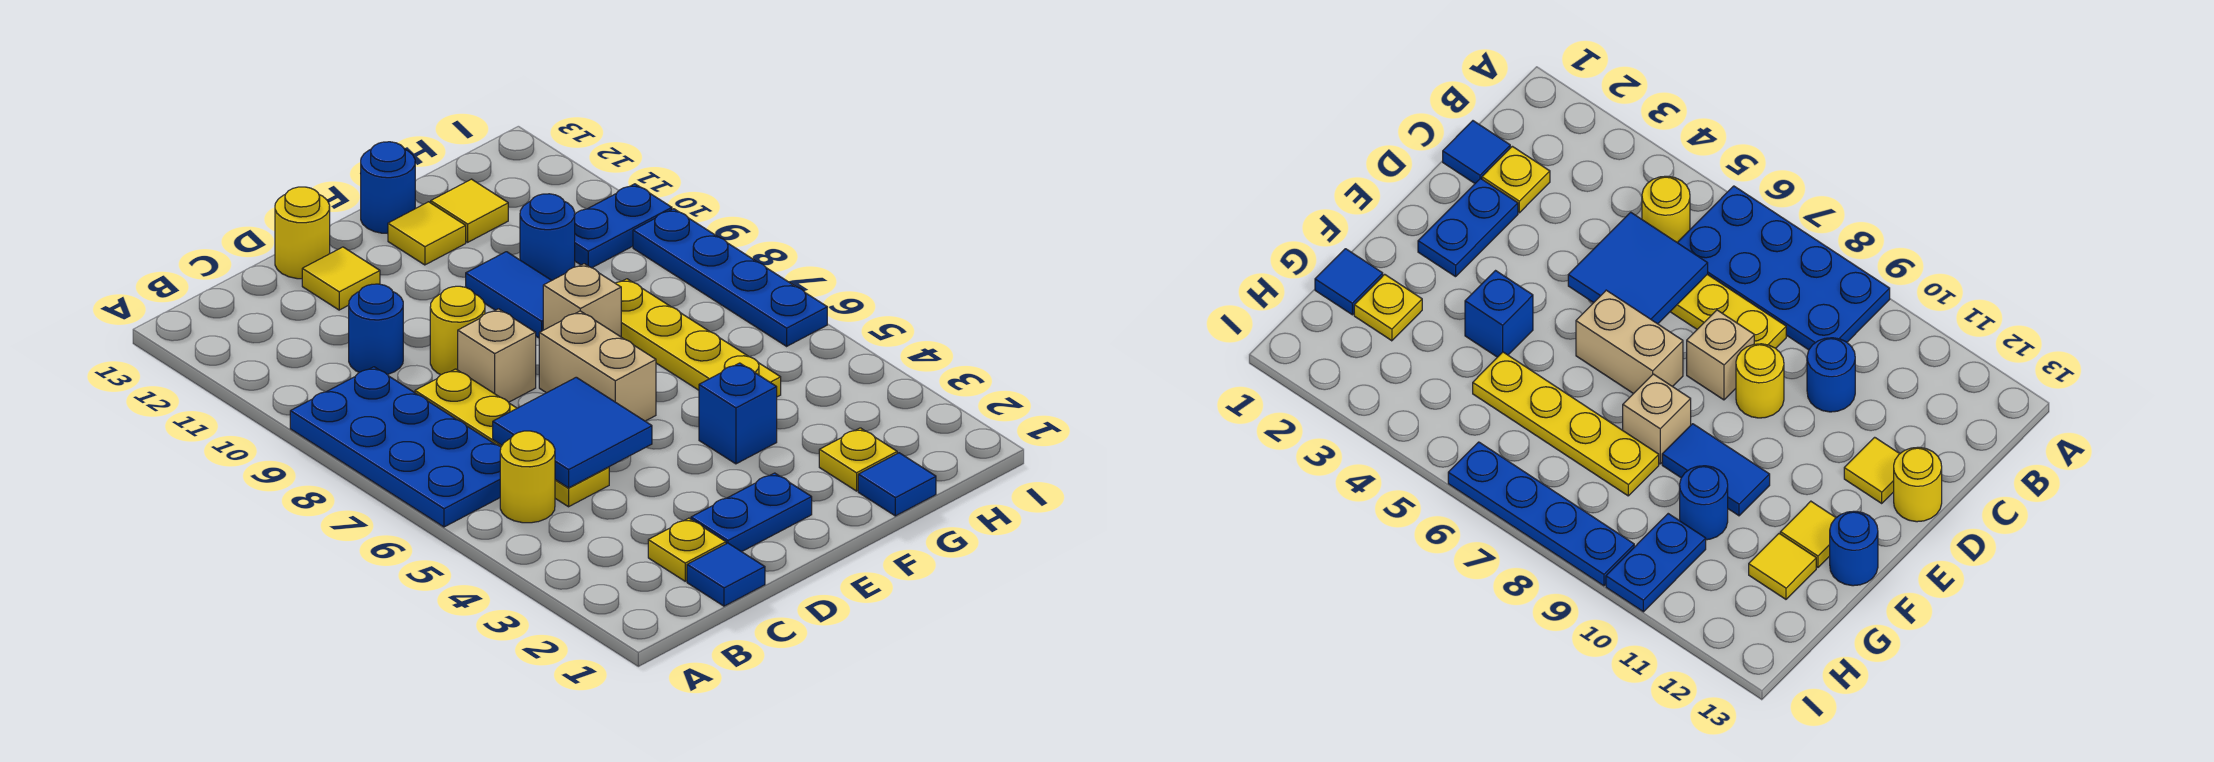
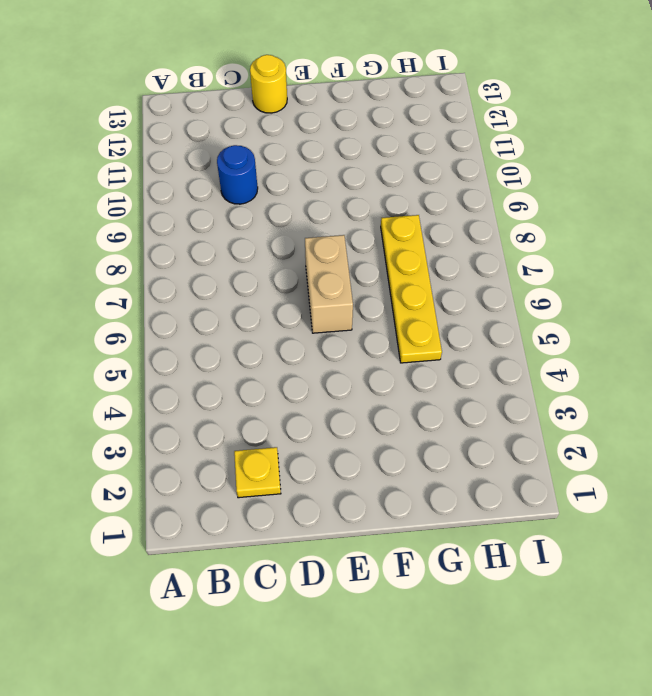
none -> blue plate A6:B9 level 1
none -> yellow round brick B5 level 1
none -> blue tile C1 level 1

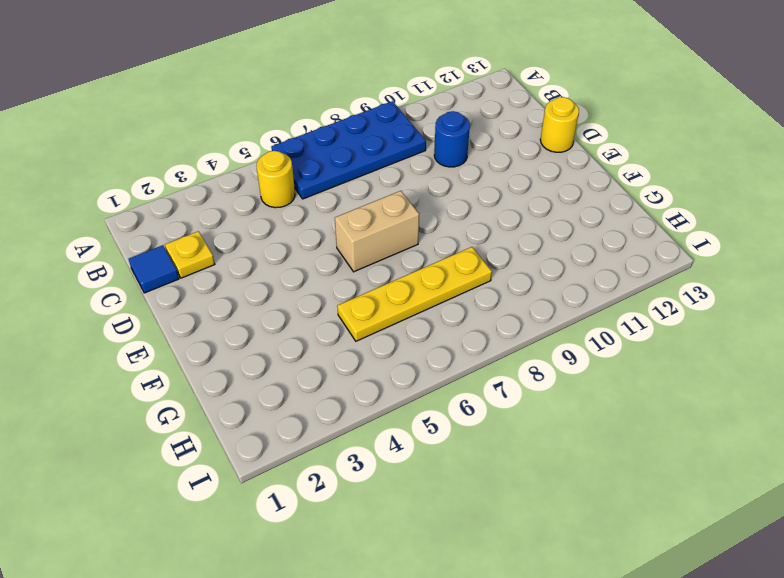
none -> yellow plate C5:C8 level 1
none -> blue plate D2:E2 level 1
none -> tan brick D8 level 1

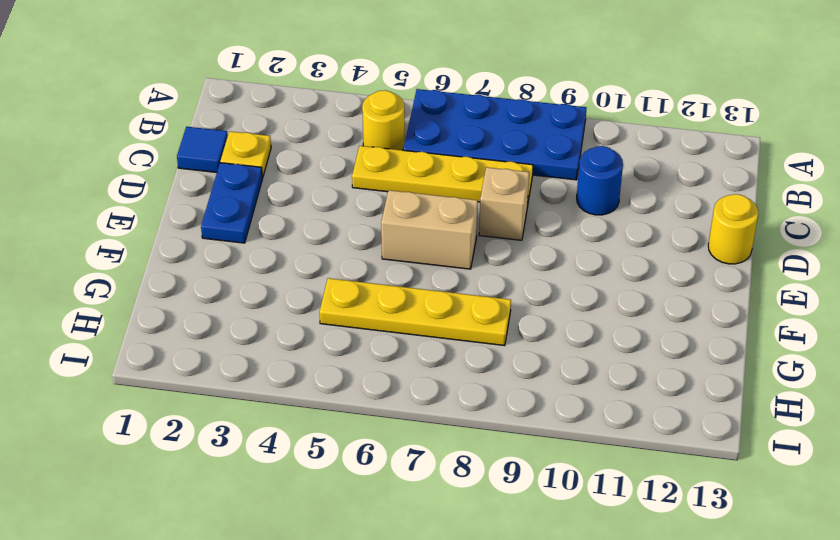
none -> yellow round brick D9 level 1
none -> yellow tile D12 level 1
none -> blue brick F4 level 1

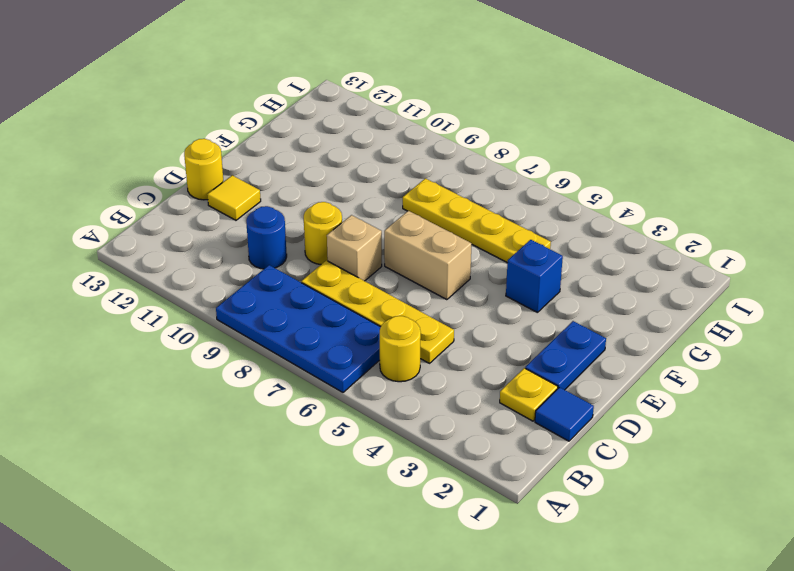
none -> tan brick F8 level 1
none -> blue tile F9:F10 level 1
none -> yellow tile F12 level 1

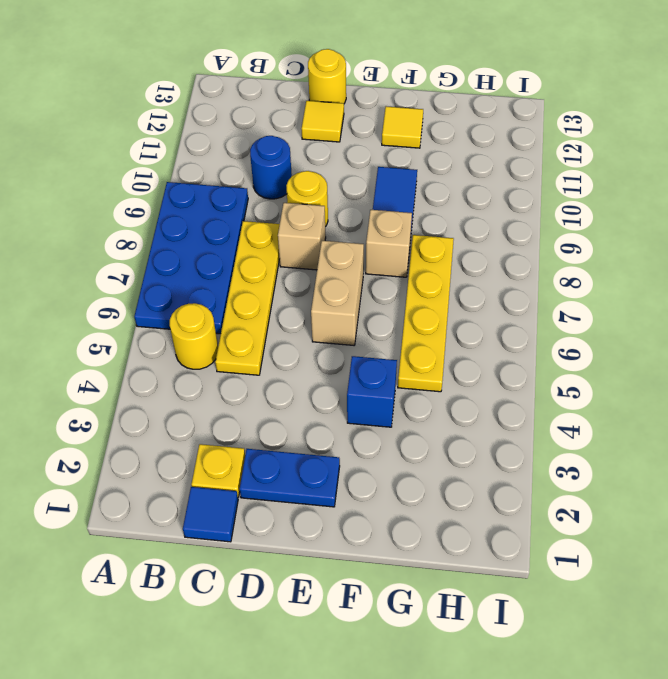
none -> blue round brick F13 level 1
none -> blue tile G1 level 1
none -> yellow plate G2 level 1

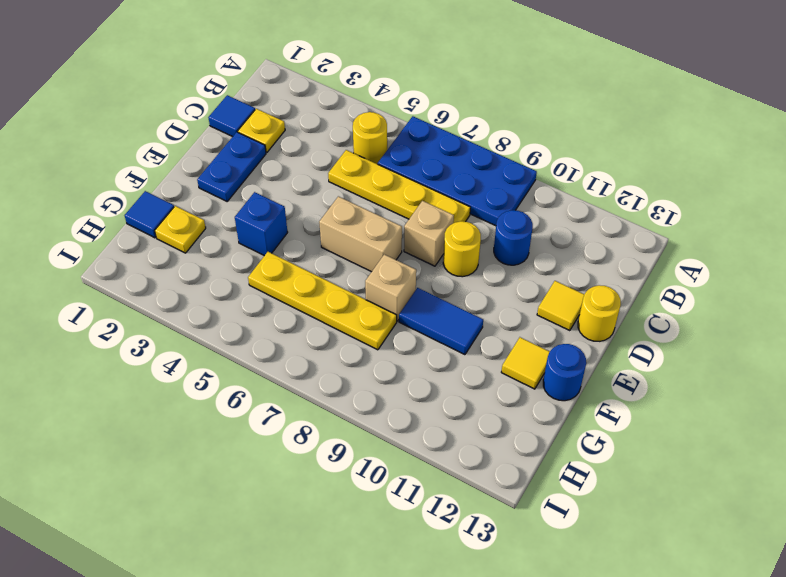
none -> blue round brick G10 level 1
none -> yellow tile G12 level 1
none -> blue plate H10:I10 level 1

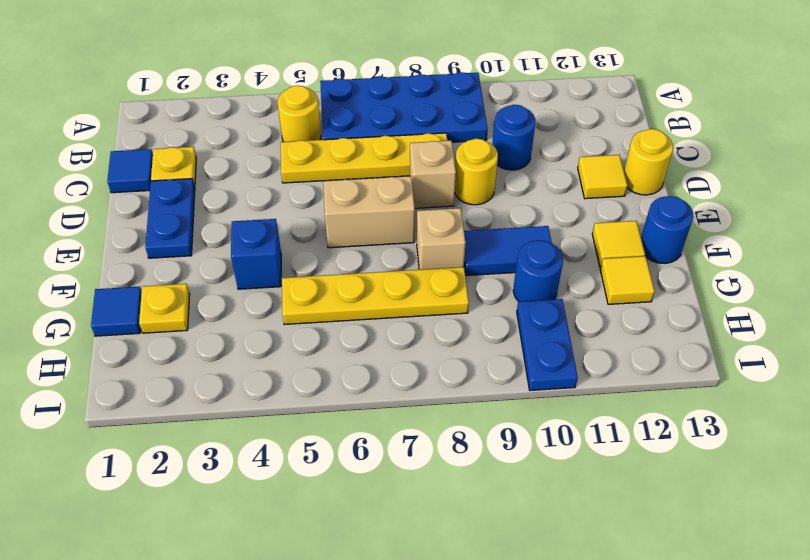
none -> blue plate I6:I9 level 1
none -> blue tile C5:D6 level 2

